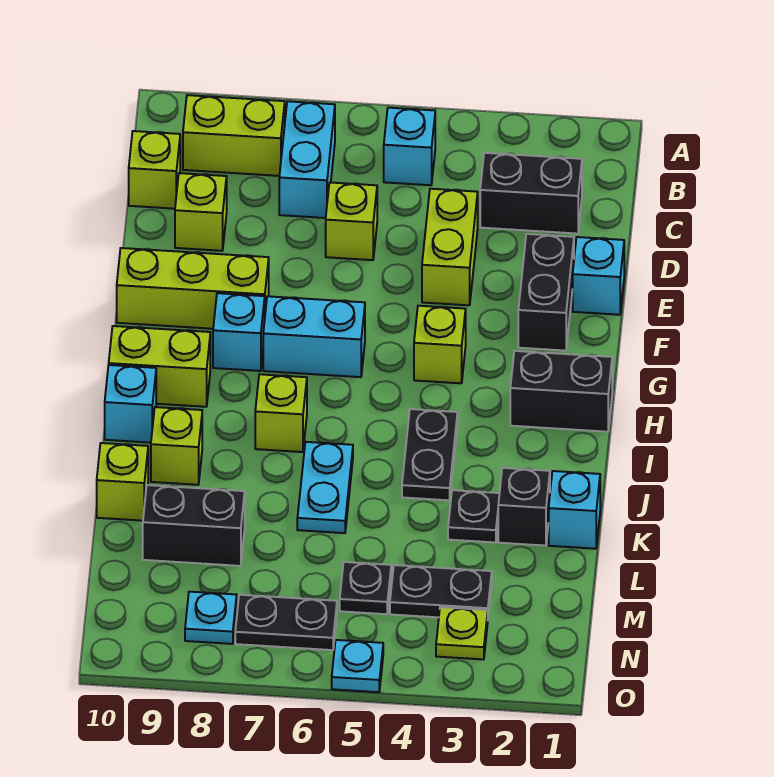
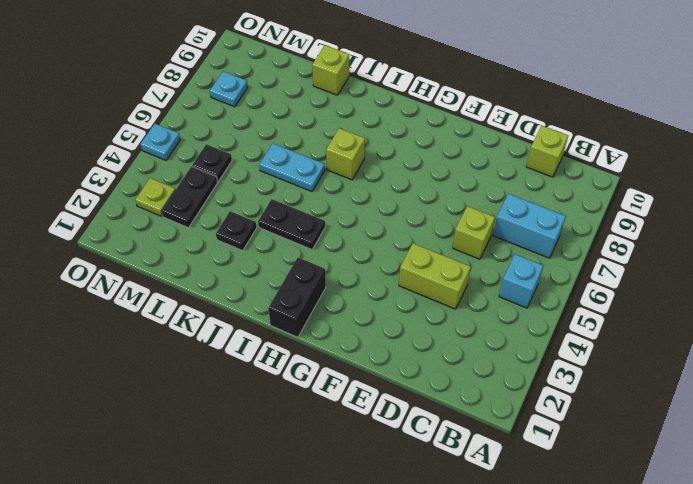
none -> lime brick B8:B9 level 1
none -> black brick C2:C3 level 1
none -> lime brick D9 level 1
none -> cyan brick E1 level 1

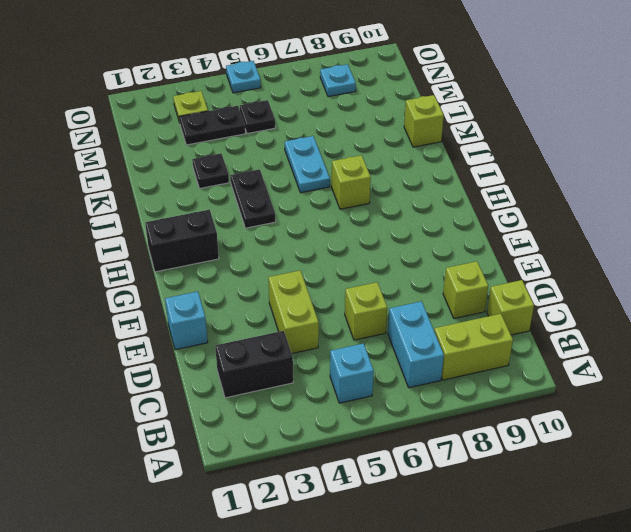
none -> black brick E2:F2 level 1
none -> lime brick F8:F10 level 1
none -> lime brick G4 level 1
none -> cyan brick G6:G7 level 1

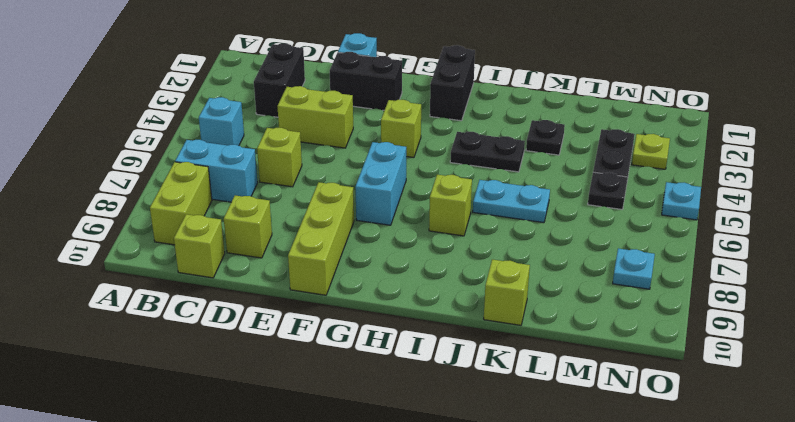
none -> cyan brick G8 level 1
none -> lime brick H9:H10 level 1
none -> cyan brick I10 level 1
none -> lime brick J9 level 1

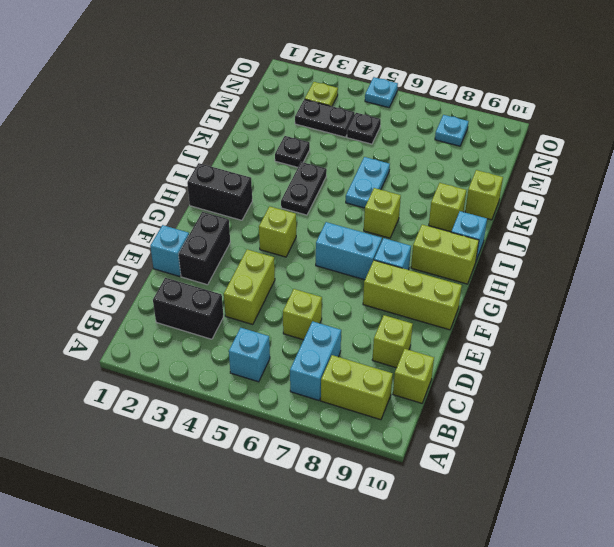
none -> cyan brick K1 level 1
none -> black brick K2 level 1
none -> black brick L8:L9 level 1
none -> black plate N6:N7 level 1

